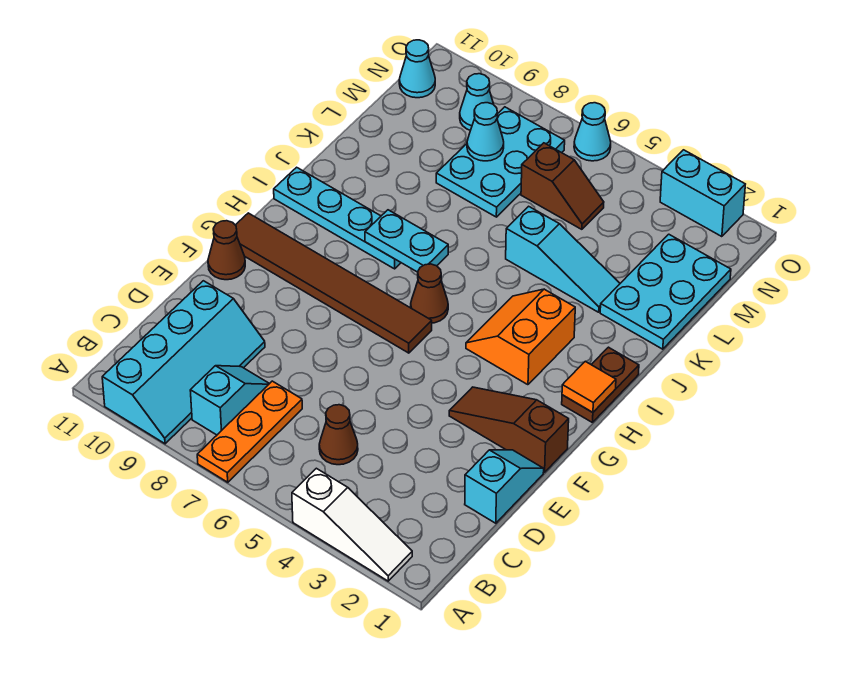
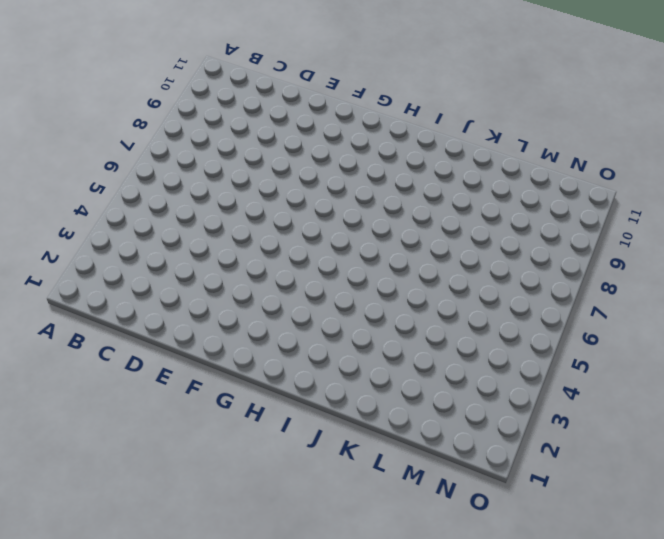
none -> white slope A2:A4 level 1 top 4
none -> orange plate A7:C7 level 1
none -> cyan slope A9:D10 level 1 top 10

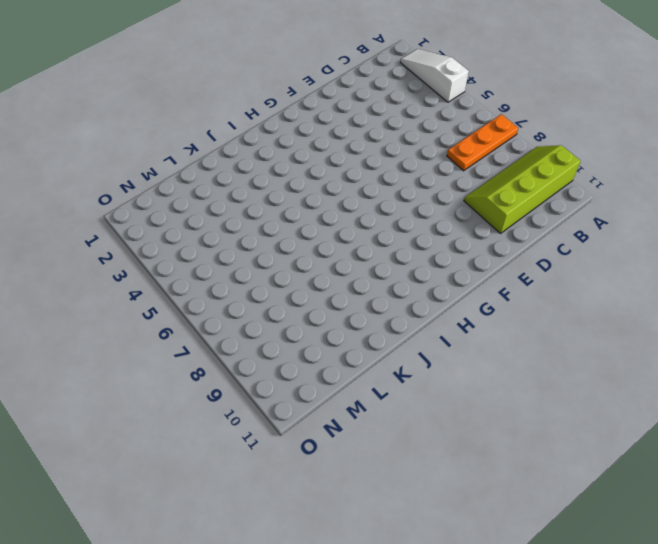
lime slope A9:D10 level 1 top 10 -> cyan slope A9:D10 level 1 top 10
none -> cyan slope B8:C8 level 1 top B
none -> brown cone C5 level 1
none -> cyan slope D1:E1 level 1 top D

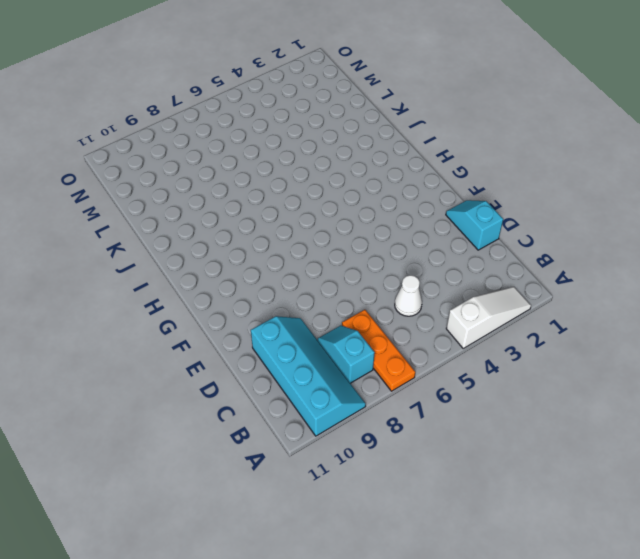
white cone C5 level 1 -> brown cone C5 level 1
none -> brown slope F1:F3 level 1 top 1
none -> brown cone F11 level 1
none -> brown tile G6:G11 level 1

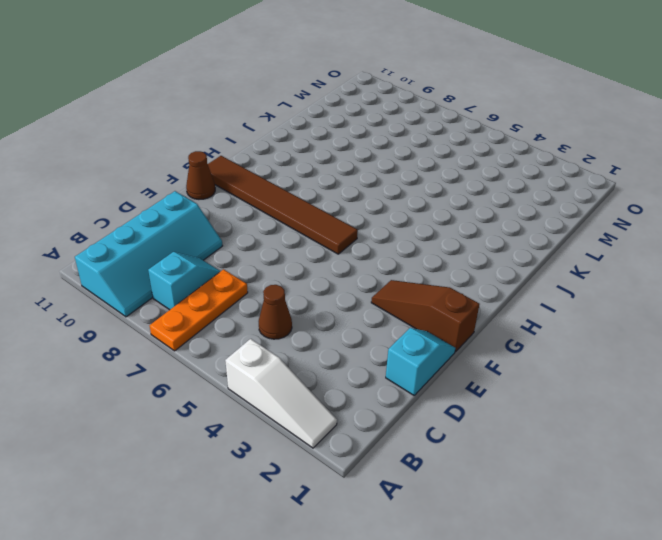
none -> brown plate H1:I1 level 1
none -> orange slope H3:I4 level 1 top 3
none -> brown cone H6 level 1

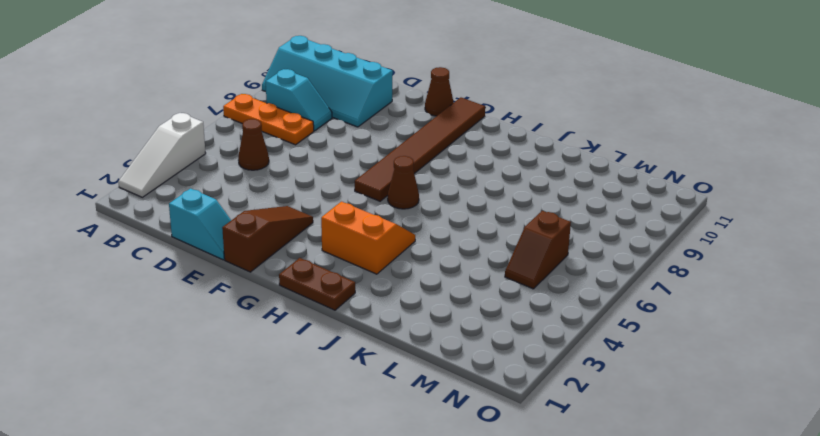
none -> cyan plate I8:I11 level 1
none -> cyan plate K1:M2 level 1
none -> cyan slope K3:K5 level 1 top 5

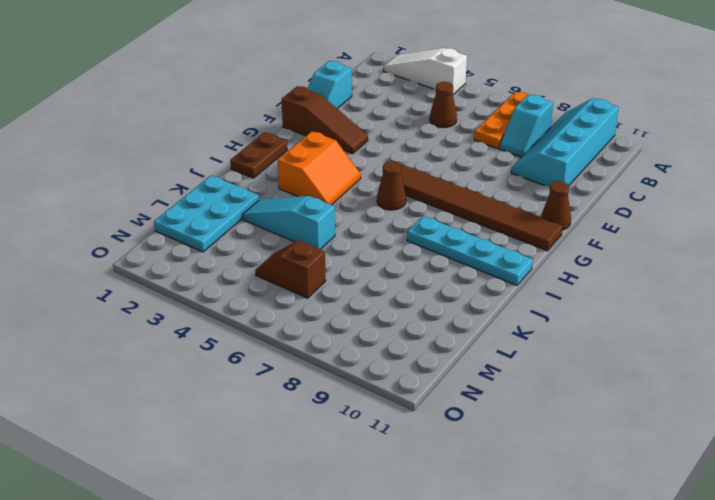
none -> cyan plate L7:N8 level 1
none -> cyan cone N9 level 1
none -> cyan cone N11 level 1

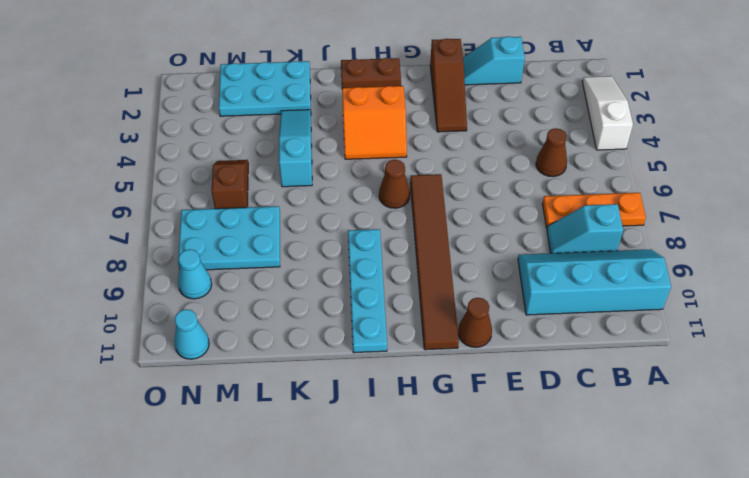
none -> cyan brick O2:O3 level 1
none -> cyan cone O6 level 1
none -> orange tile H1 level 2

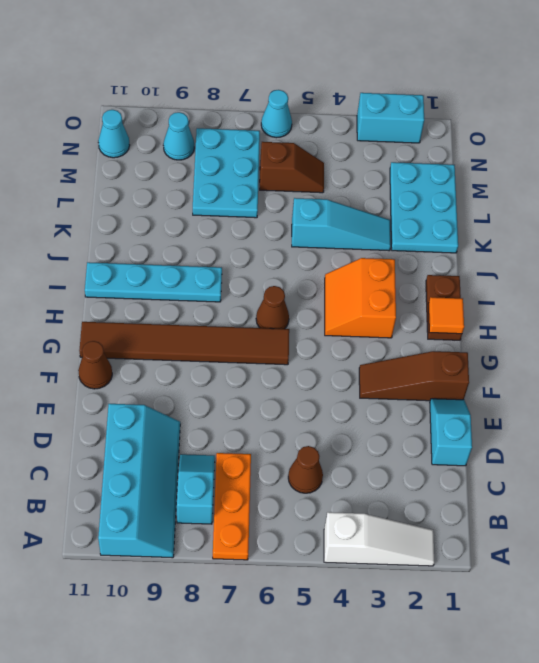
none -> cyan plate I7:I8 level 2
none -> cyan cone M8 level 2

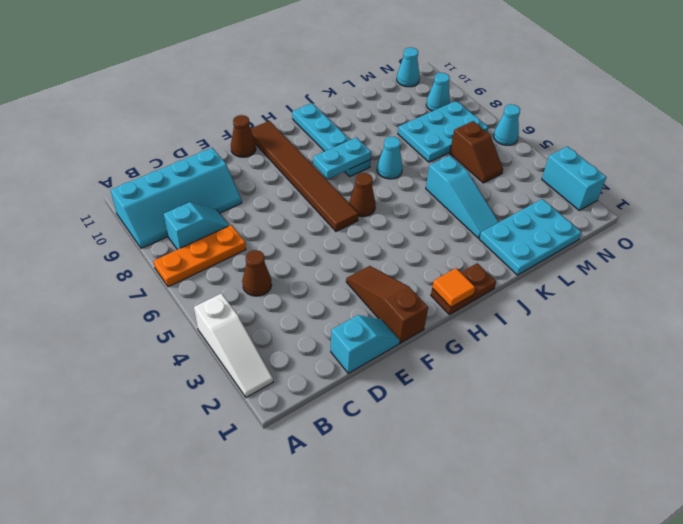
cyan plate H8:I8 level 2 -> cyan plate I7:I8 level 2
cyan cone J7 level 1 -> cyan cone M8 level 2
none -> orange slope H3:I4 level 1 top 3

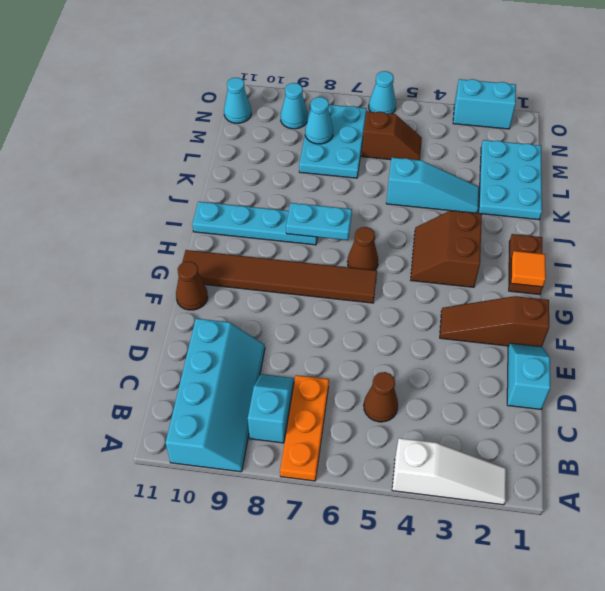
brown slope H3:I4 level 1 top 3 -> orange slope H3:I4 level 1 top 3

